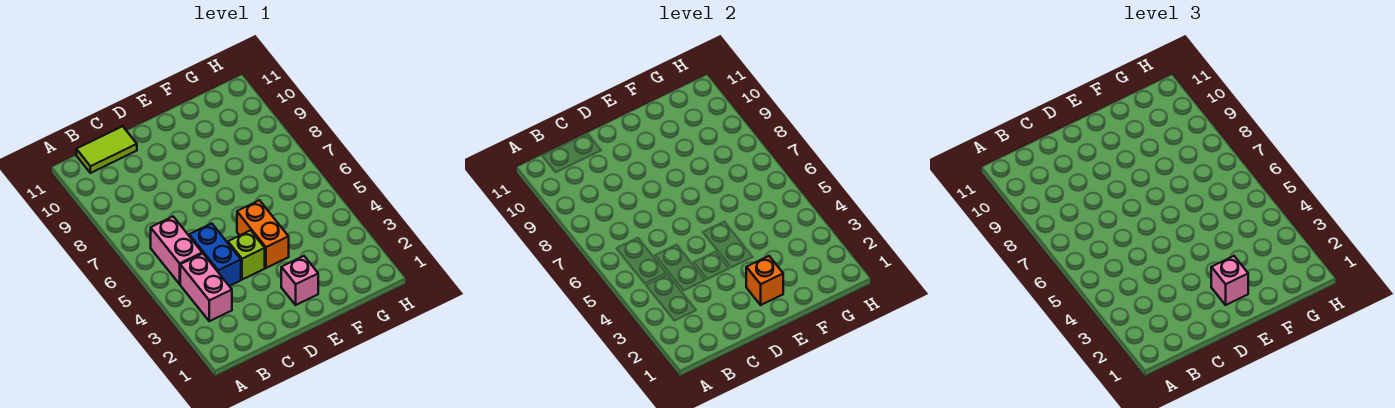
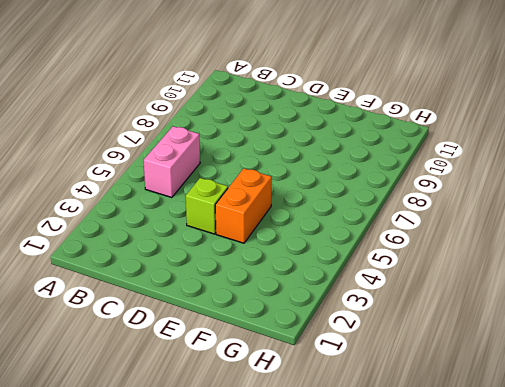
none -> pink brick B3:B4 level 1
none -> lime tile B11:C11 level 1

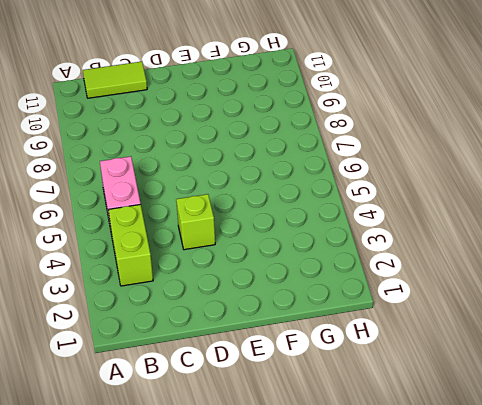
lime brick B3:B4 level 1 -> pink brick B3:B4 level 1
none -> blue brick C4:C5 level 1
none -> pink brick E2 level 1

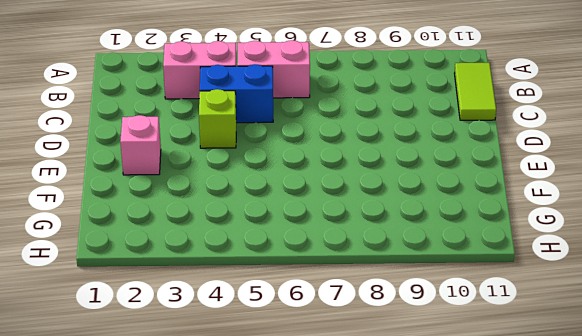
none -> orange brick E4:E5 level 1
none -> orange brick E2 level 2

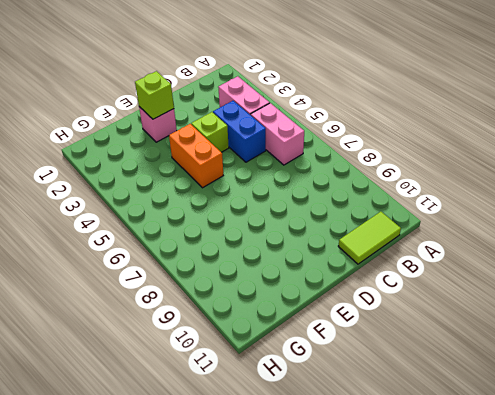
lime brick E2 level 2 -> orange brick E2 level 2
none -> pink brick E2 level 3

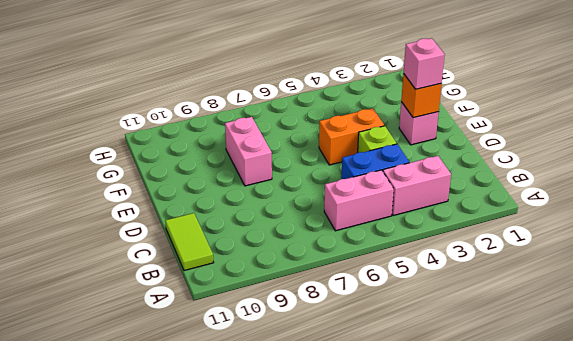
pink brick E8:F8 level 1 -> none

